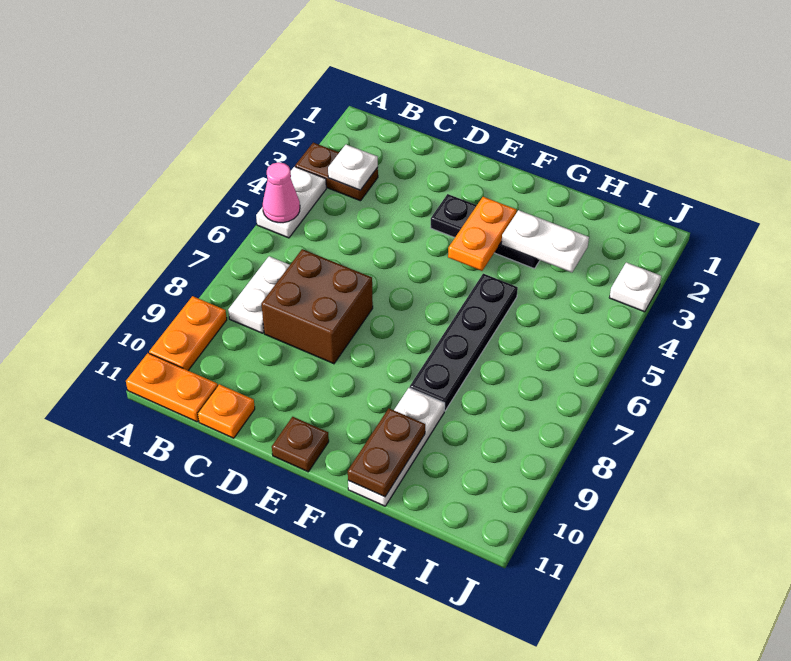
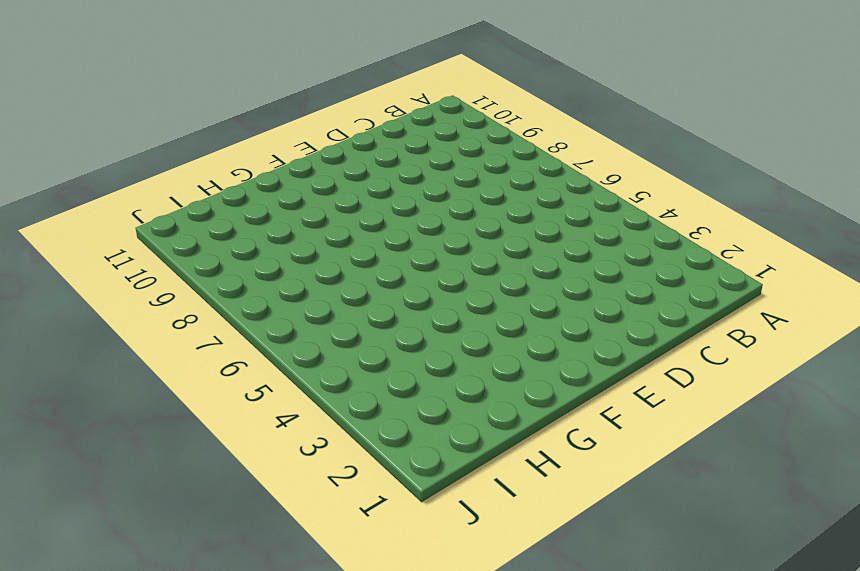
none -> brown plate A3:B3 level 1
none -> white plate A4:A5 level 1
none -> orange plate A9:A10 level 1

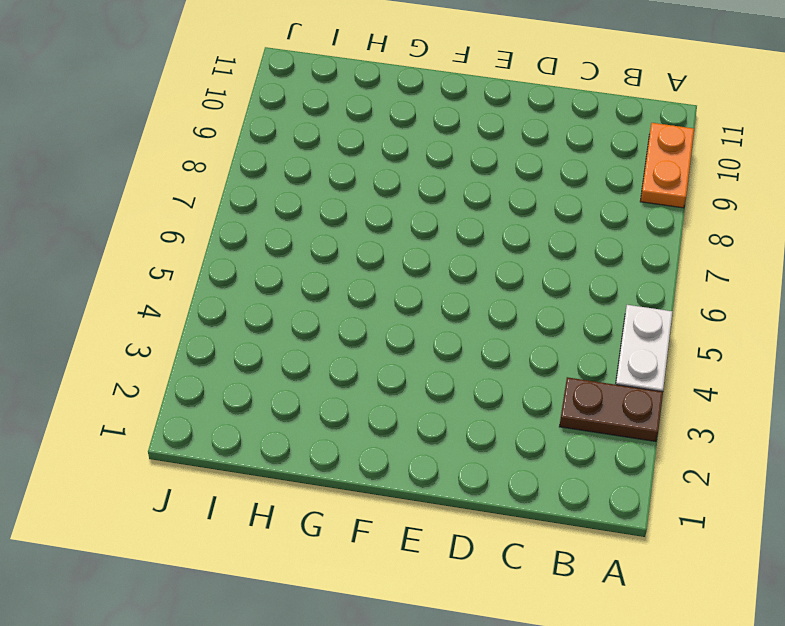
none -> orange plate A11:B11 level 1
none -> white plate B7:B8 level 1
none -> brown brick C7:D8 level 1

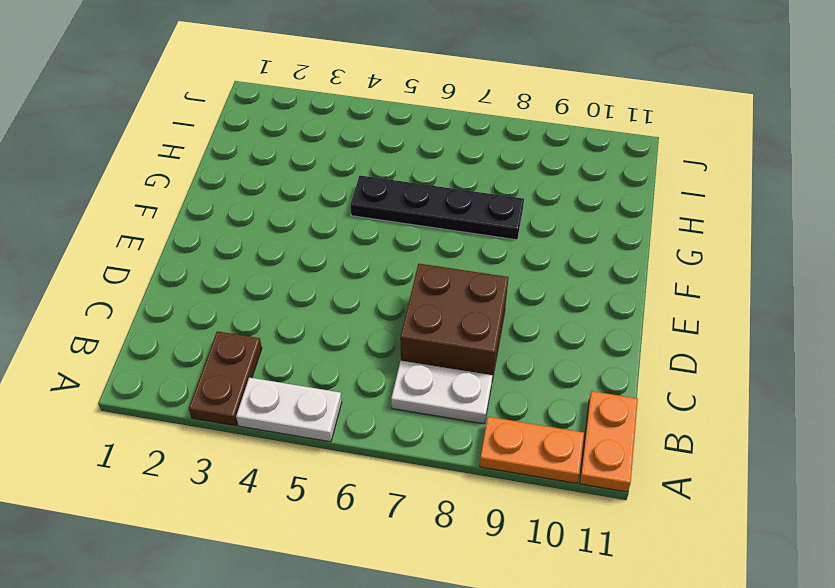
none -> orange plate C11 level 1
none -> black plate E3:G3 level 1
none -> brown plate E11 level 1

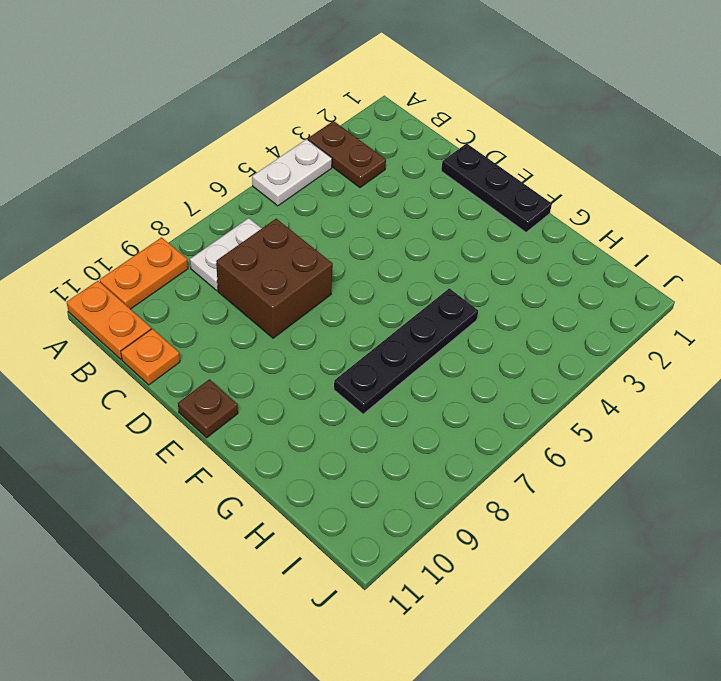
black plate D1:F1 level 1 -> black plate E3:G3 level 1
none -> white plate G9:G11 level 1
none -> white plate J3 level 1
none -> pink cone A5 level 2

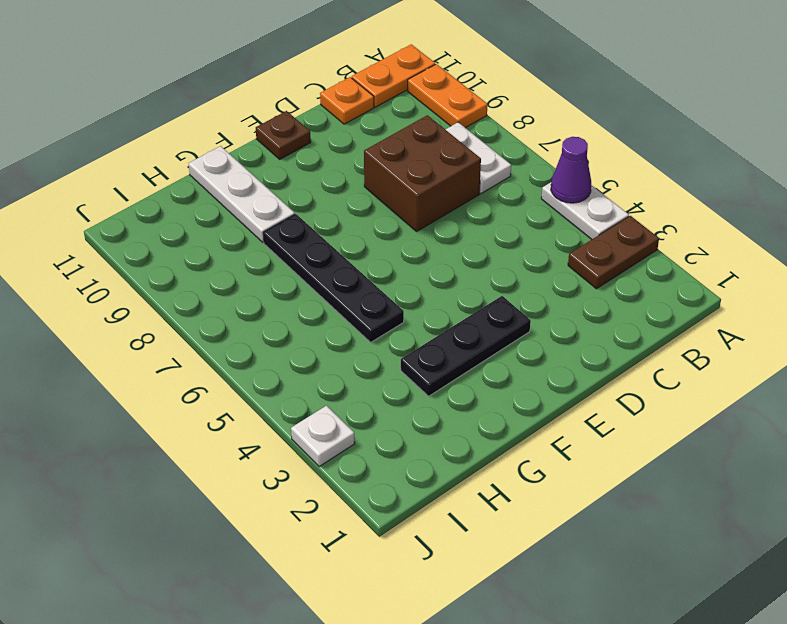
purple cone A5 level 2 -> pink cone A5 level 2
none -> white plate B3 level 2
none -> orange plate F3:F4 level 2
none -> white plate G3:H3 level 2

